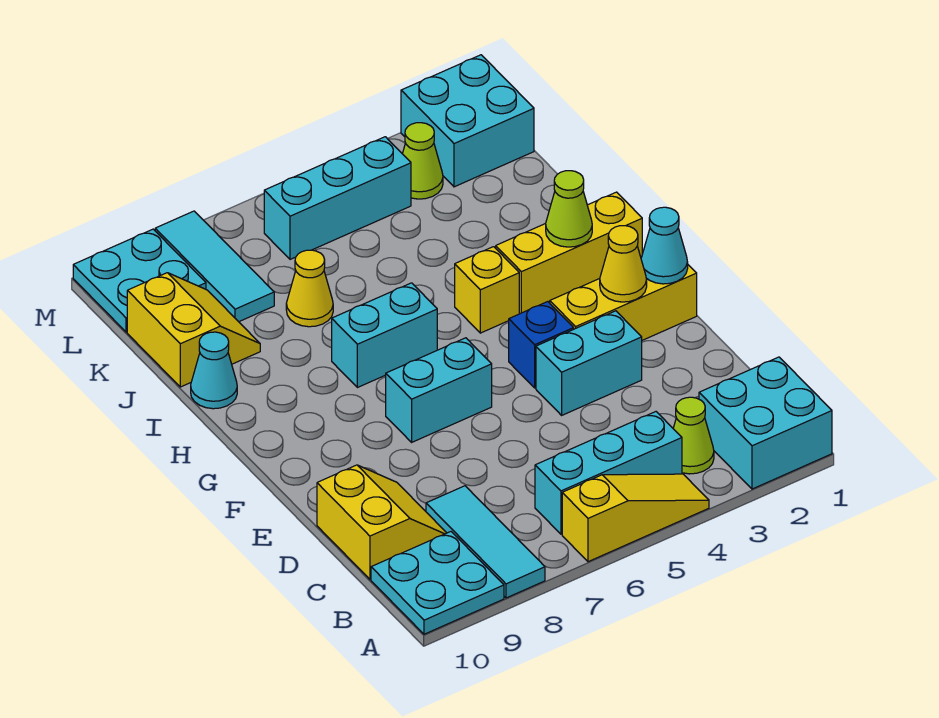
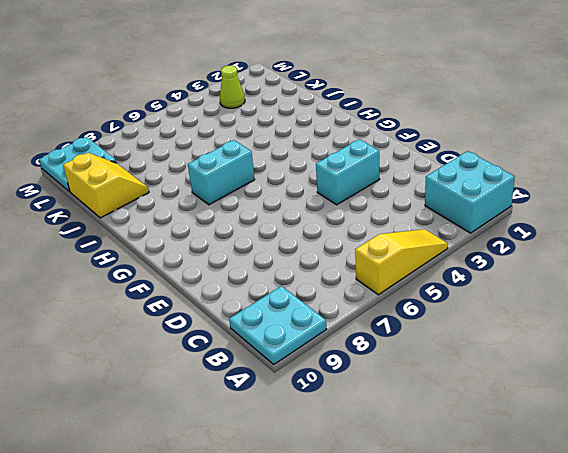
none -> cyan tile A8:C8 level 1
none -> lime cone B3 level 1
none -> cyan brick B4:B6 level 1

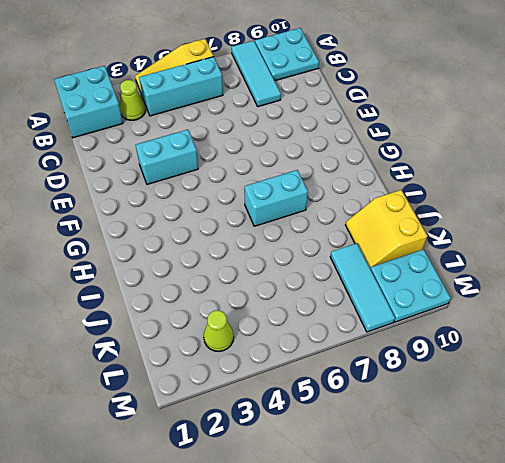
none -> yellow slope C9:D10 level 1 top 10
none -> yellow brick F1:F3 level 1
none -> blue brick F4 level 1

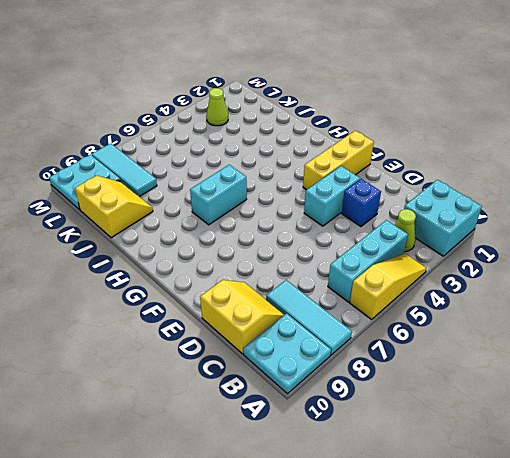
blue brick D3 level 1 -> blue brick F4 level 1
none -> cyan brick F6:F7 level 1
none -> yellow brick H1:H3 level 1
none -> yellow brick H4 level 1

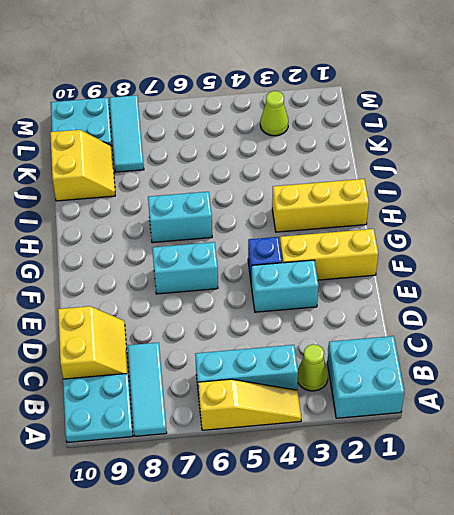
none -> yellow brick H4 level 1
none -> cyan cone I10 level 1
none -> yellow cone J7 level 1

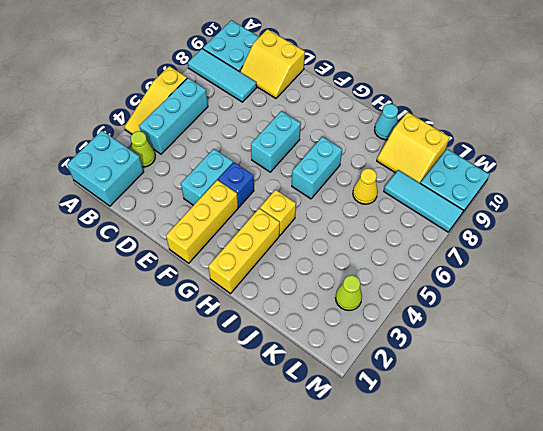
none -> cyan brick L1:M2 level 1
none -> cyan brick L4:L6 level 1
none -> cyan cone F1 level 2

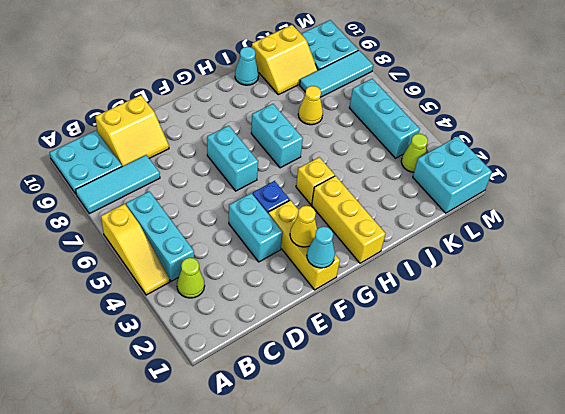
none -> cyan brick A1:B2 level 1
none -> lime cone H2 level 2

